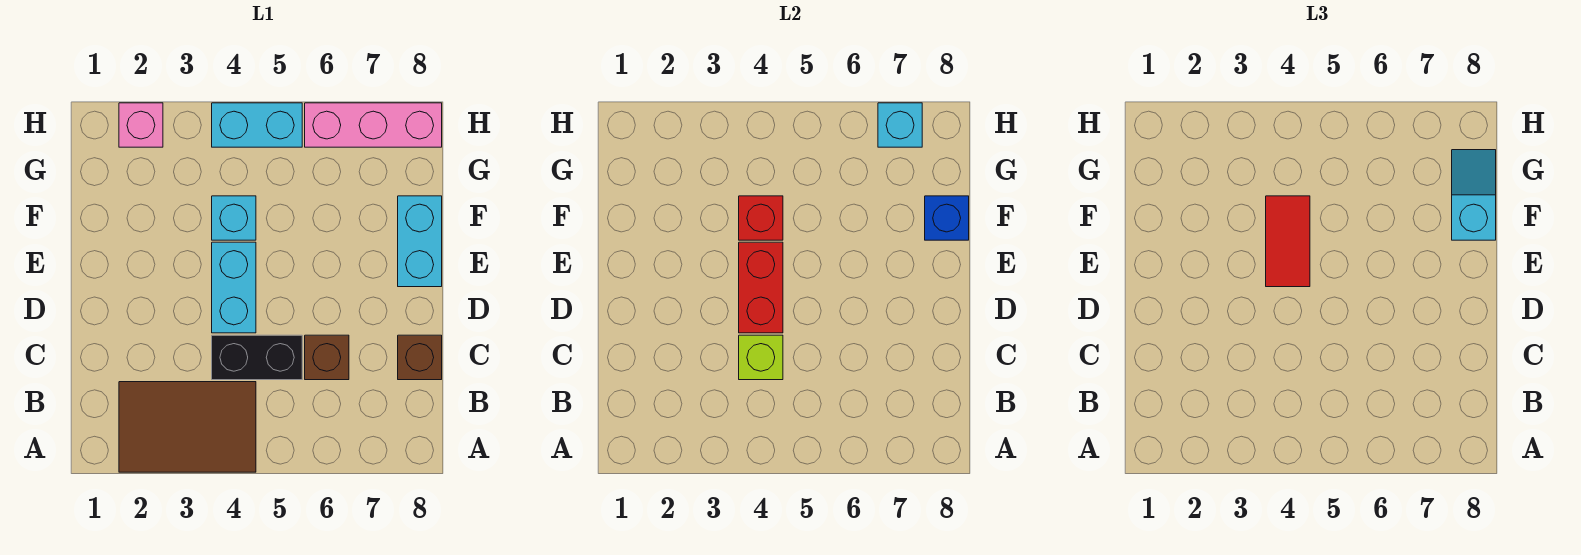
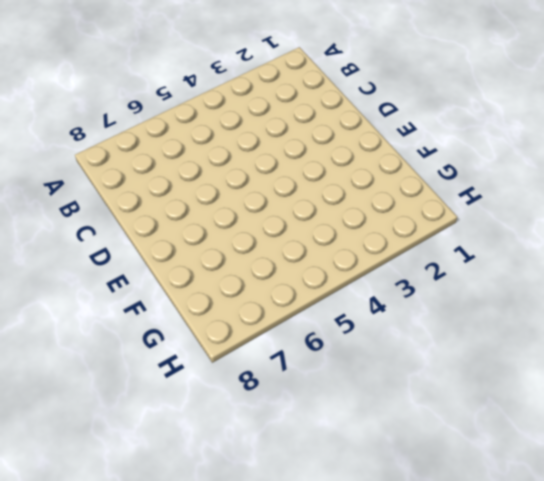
none -> brown tile A2:B4 level 1
none -> black brick C4:C5 level 1
none -> brown brick C6 level 1

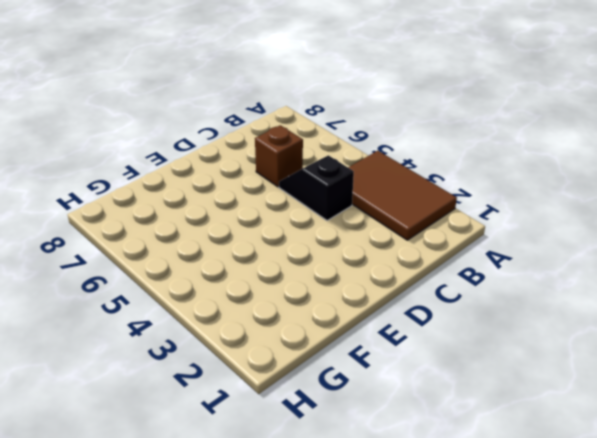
black slope C4:C5 level 1 top 4 -> black brick C4:C5 level 1
none -> brown brick C8 level 1
none -> cyan brick D4:E4 level 1
none -> cyan brick E8:F8 level 1

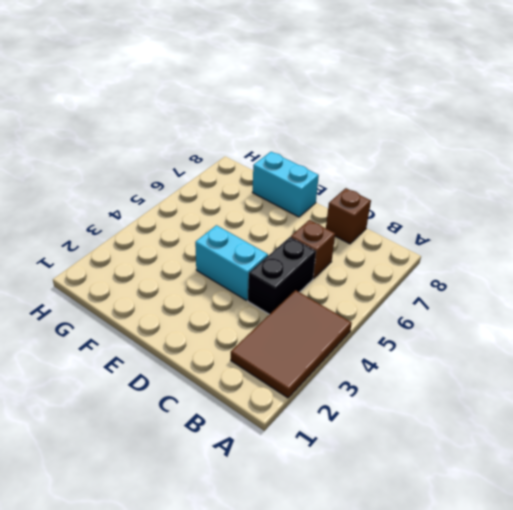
none -> cyan brick F4 level 1
none -> pink brick H2 level 1
none -> cyan brick H4:H5 level 1

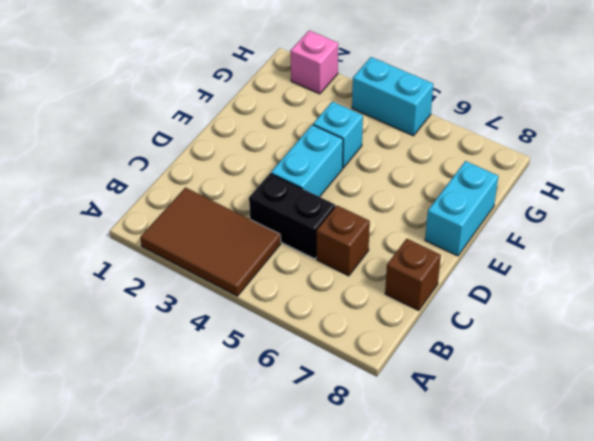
none -> pink brick H6:H8 level 1
none -> lime brick C4 level 2
none -> red brick D4:E4 level 2

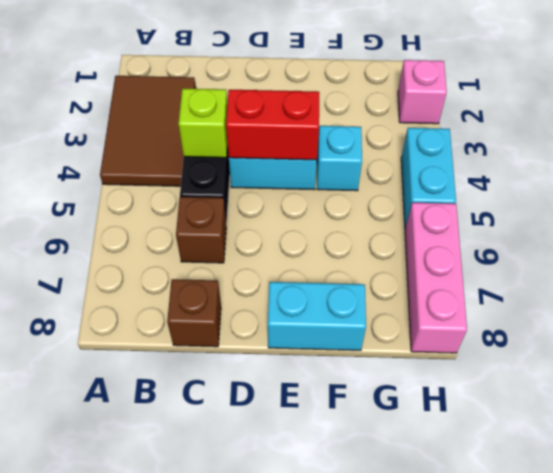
none -> red brick F4 level 2
none -> blue brick F8 level 2
none -> cyan brick H7 level 2

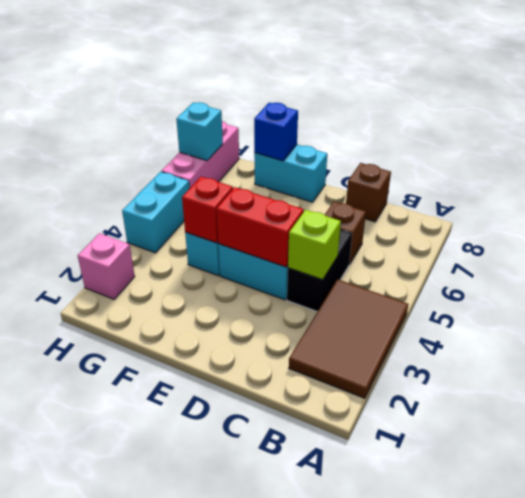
none -> red tile E4:F4 level 3
none -> cyan slope F8:G8 level 3 top F

